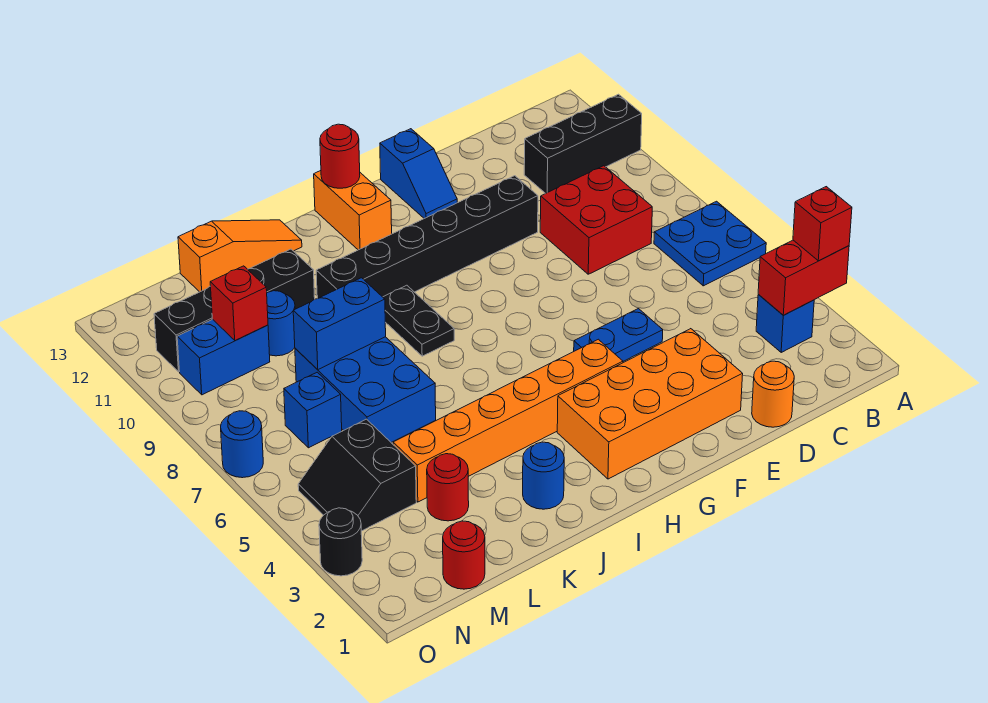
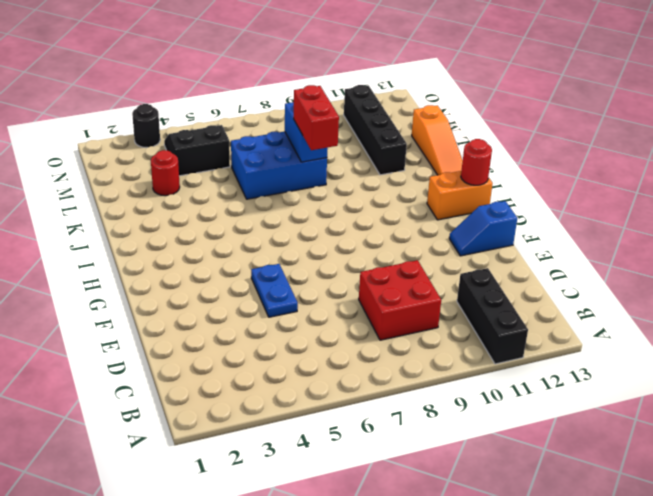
red brick J8:K8 level 3 -> red brick A3:B3 level 2
none -> blue plate A6:B7 level 1
none -> blue brick B3 level 1
none -> orange round brick D1 level 1

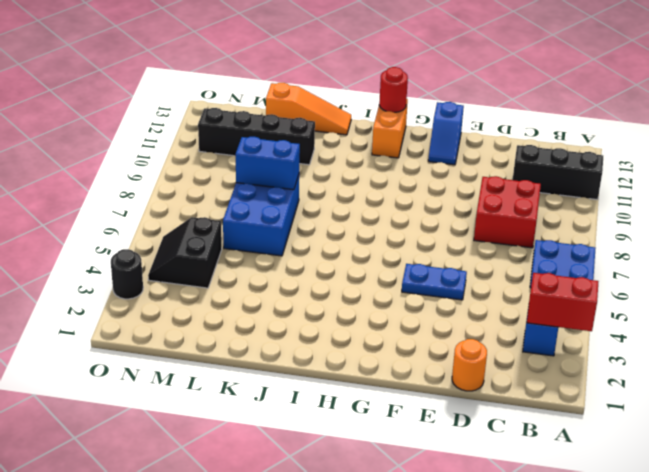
none -> orange brick E2:H3 level 1
none -> black brick E10:J10 level 1
none -> orange brick G4:L4 level 1

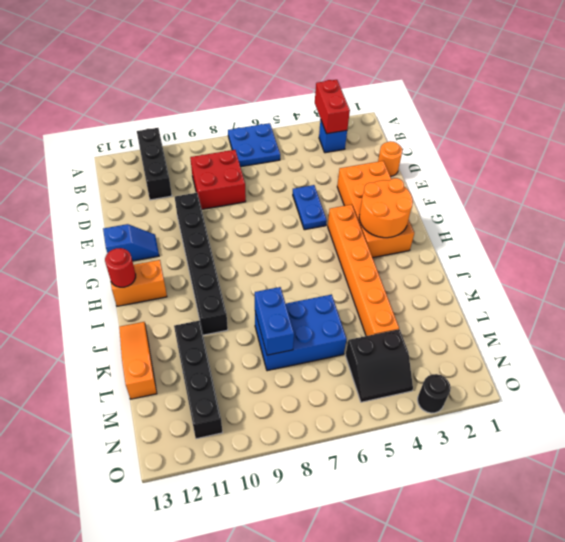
orange round brick G2:H3 level 2 -> none
none -> black plate I8:I9 level 1
none -> blue round brick J2 level 1
none -> red round brick L3 level 1

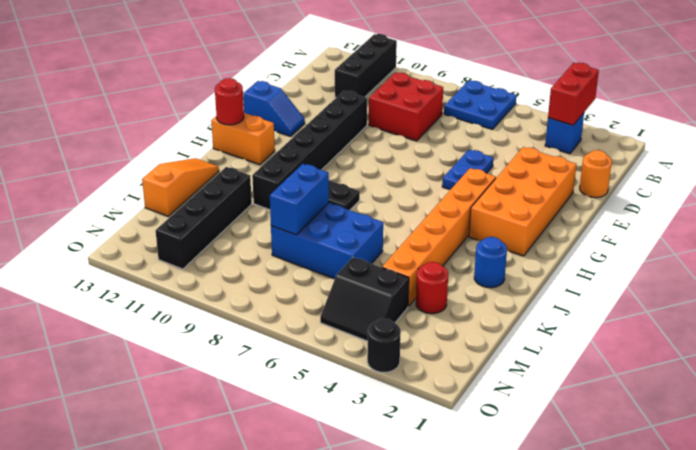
none -> blue round brick L10 level 1
none -> red round brick M1 level 1
none -> blue brick M7 level 1

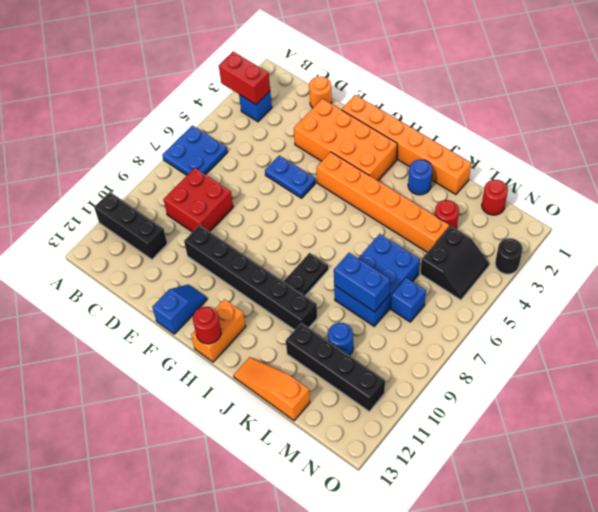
orange brick F1:K1 level 1 -> none
none -> blue brick M10:N10 level 1
none -> blue round brick O7 level 1
none -> red brick M10 level 2

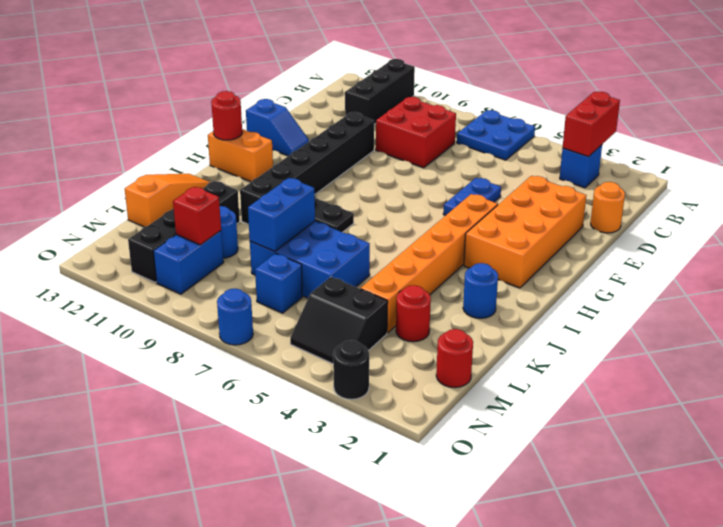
none -> red brick A3 level 3

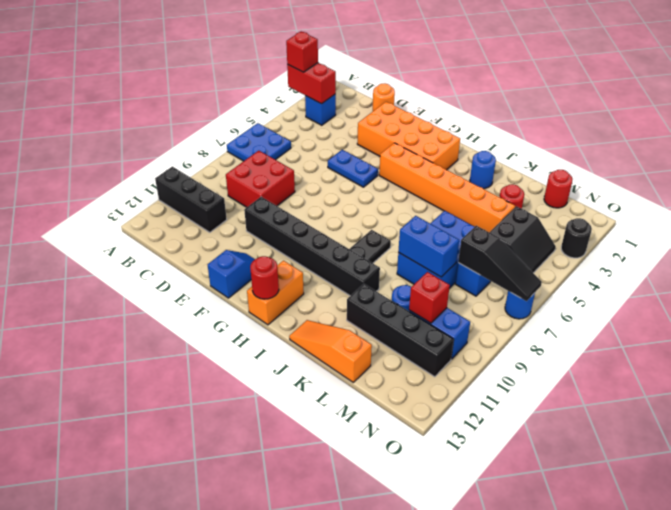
black slope M7:O7 level 2 top M -> none

